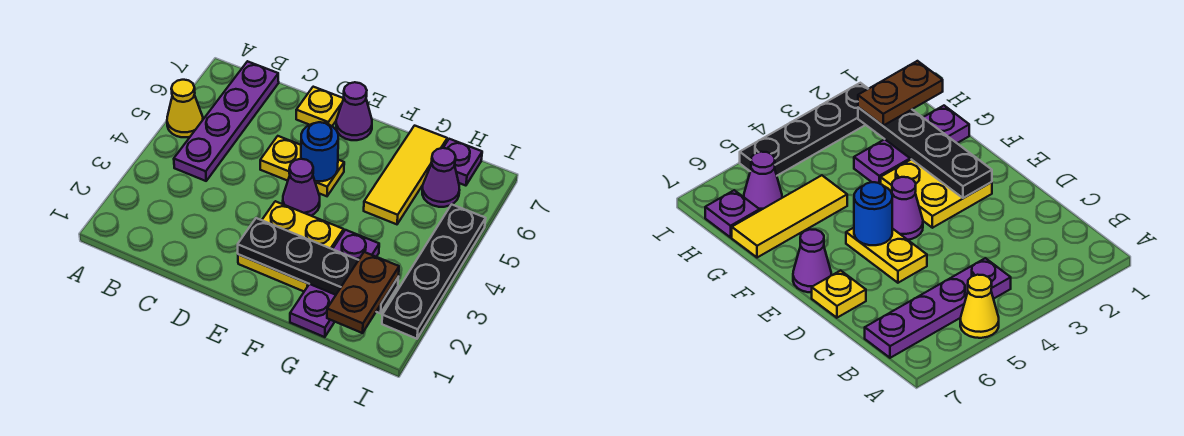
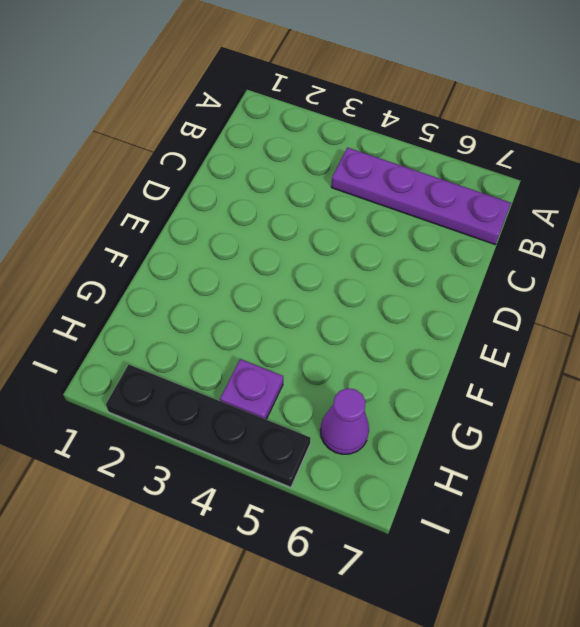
purple plate H4 level 1 -> purple plate H7 level 1
none -> yellow cone A5 level 1
none -> yellow plate D5:E5 level 1
none -> yellow plate D7 level 1

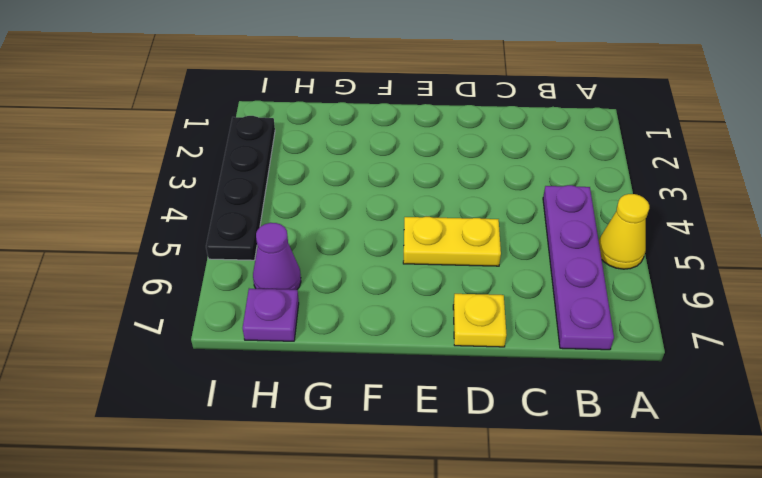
none -> yellow plate E2:F3 level 1
none -> purple cone E4 level 1
none -> purple cone E7 level 1

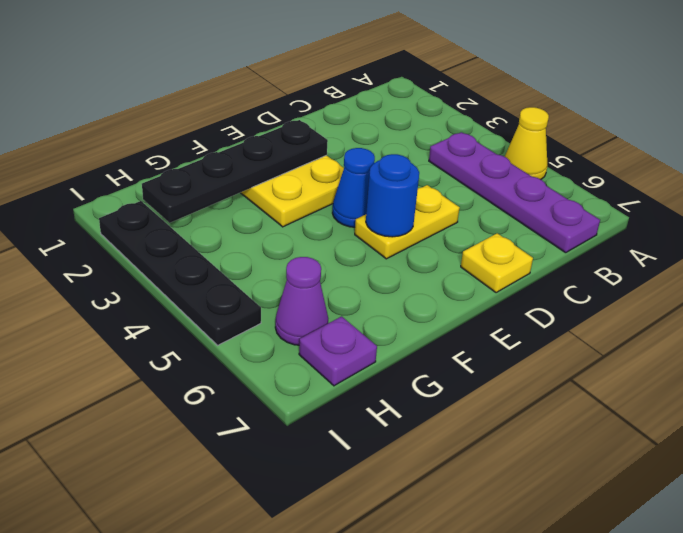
blue cone E4 level 1 -> purple cone E4 level 1
none -> purple cone E7 level 1
none -> purple plate G1:G3 level 1
none -> yellow tile G5:G7 level 1

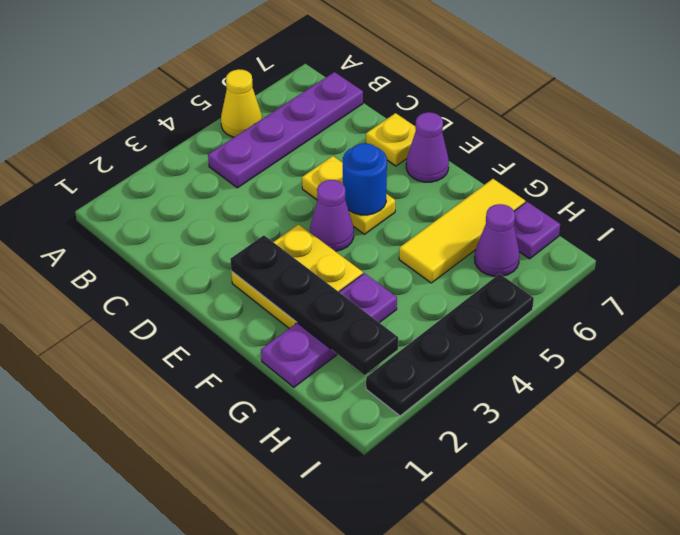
none -> brown plate H1:H2 level 3

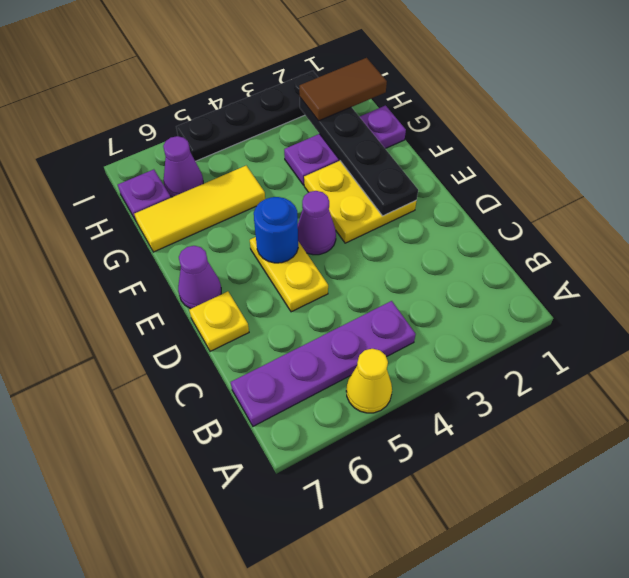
brown tile H1:H2 level 3 -> brown plate H1:H2 level 3

